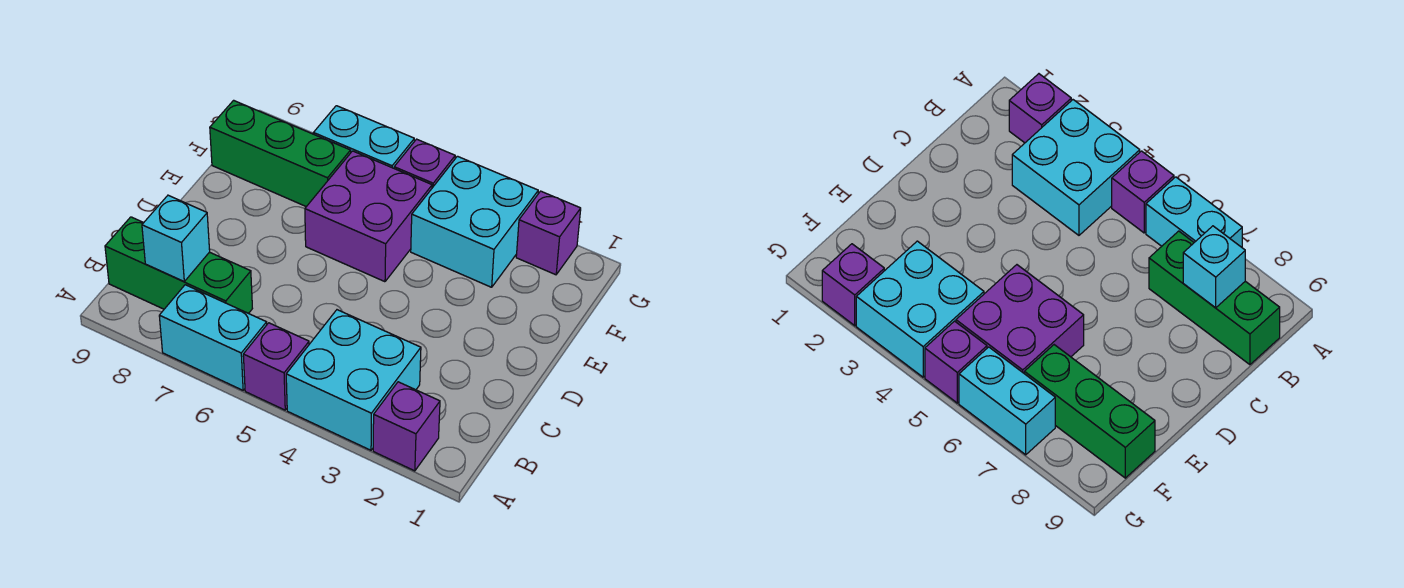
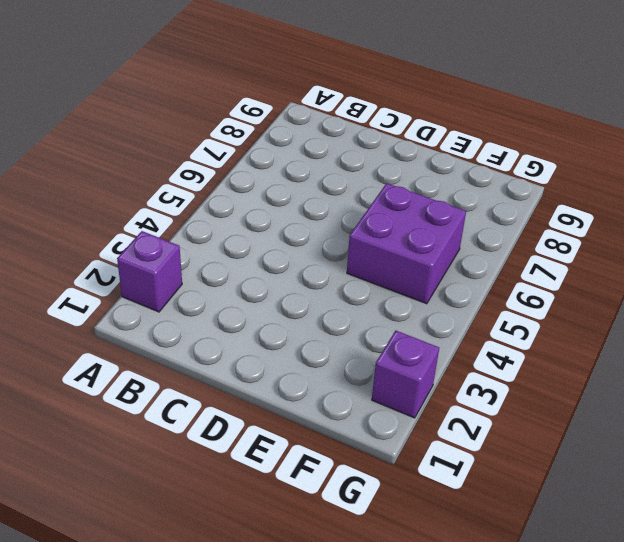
none -> cyan brick A3:B4 level 1
none -> purple brick A5 level 1
none -> cyan brick A6:A7 level 1

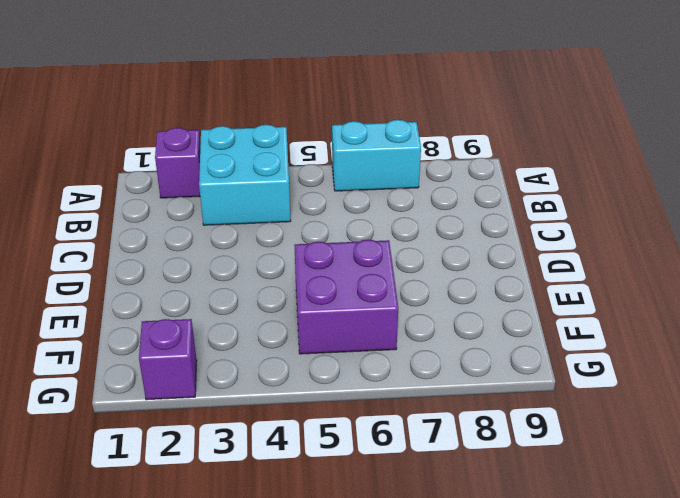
none -> purple brick A5 level 1
none -> green brick B7:B9 level 1
none -> cyan brick F3:G4 level 1

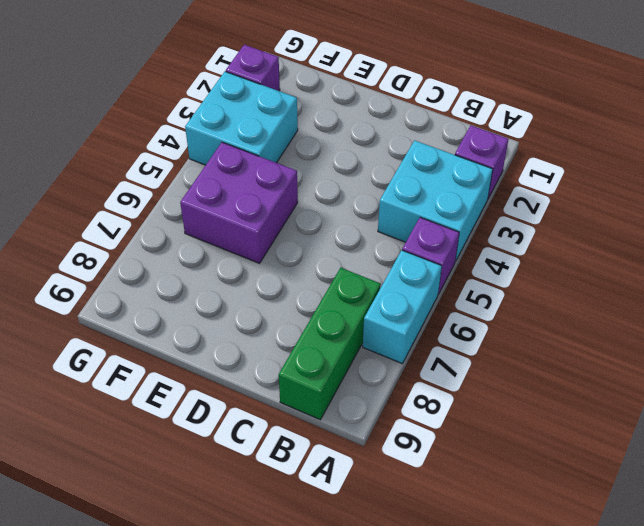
none -> green brick F7:F9 level 1
none -> purple brick G5 level 1
none -> cyan brick G6:G7 level 1

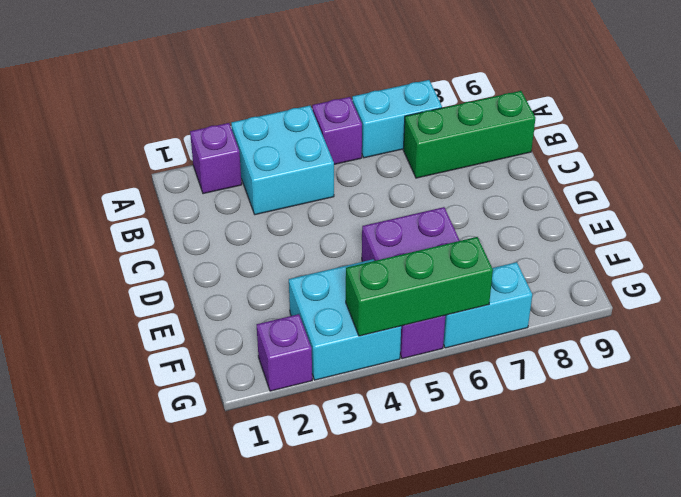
green brick G4:G6 level 2 -> green brick F7:F9 level 1
none -> cyan brick B8 level 2

